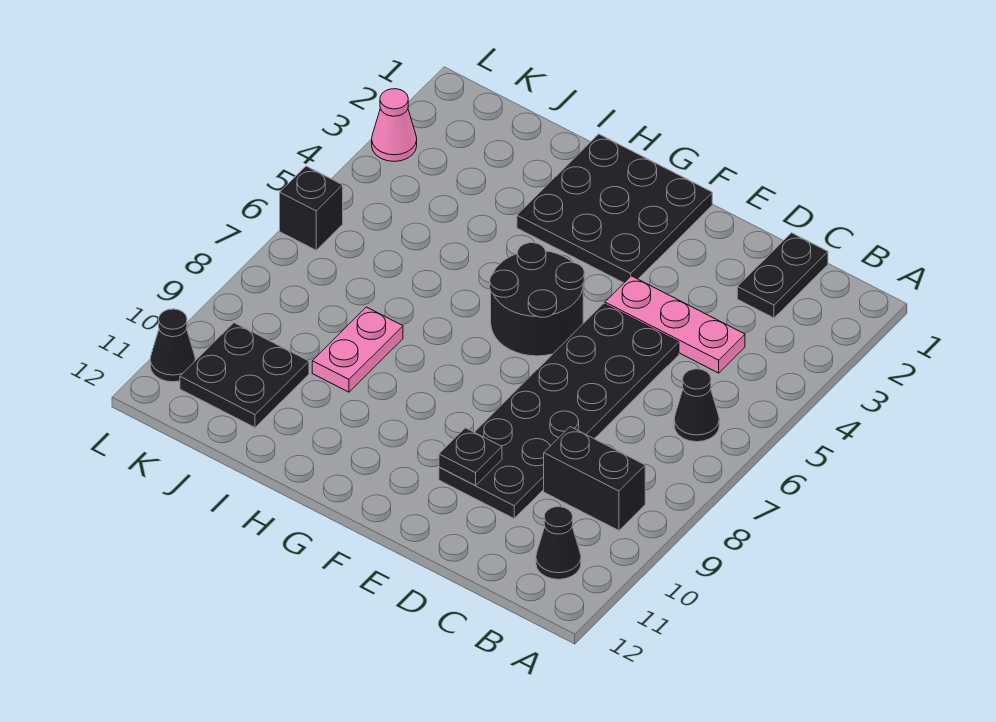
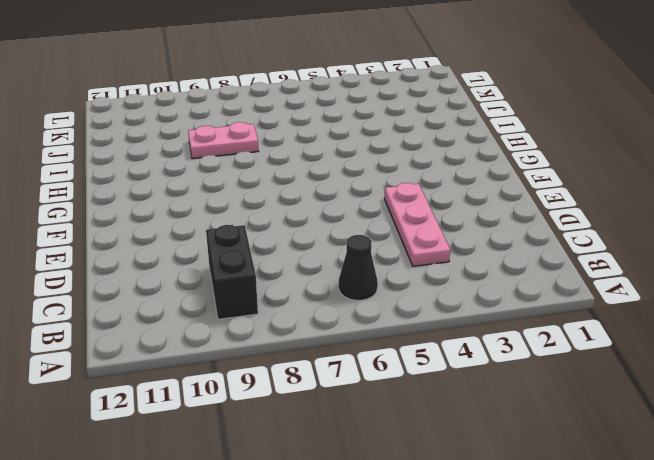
none -> black cone B11 level 1
none -> black plate C1:C2 level 1
none -> black plate D5:E10 level 1

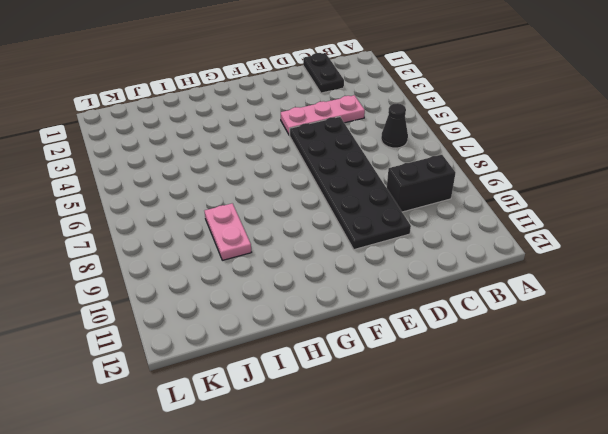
none -> black cone B11 level 1
none -> black plate F1:H3 level 1
none -> black round brick F5:G6 level 1

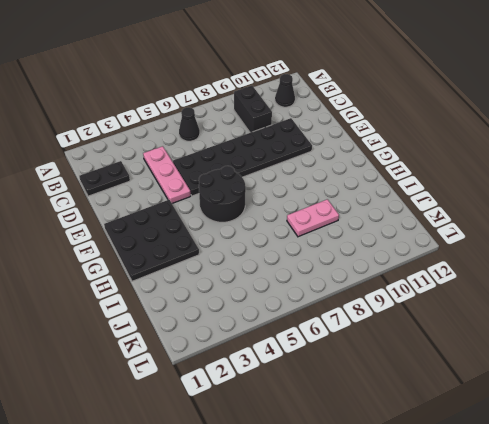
none -> black plate J10:K11 level 1
none -> pink cone L3 level 1
none -> black brick L6 level 1

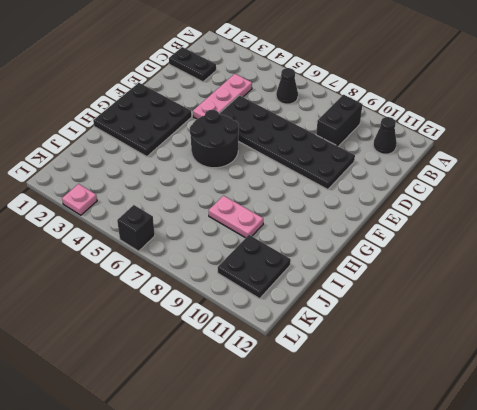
pink plate L3 level 1 -> pink cone L3 level 1
none -> black cone L11 level 1
none -> black plate E10 level 2

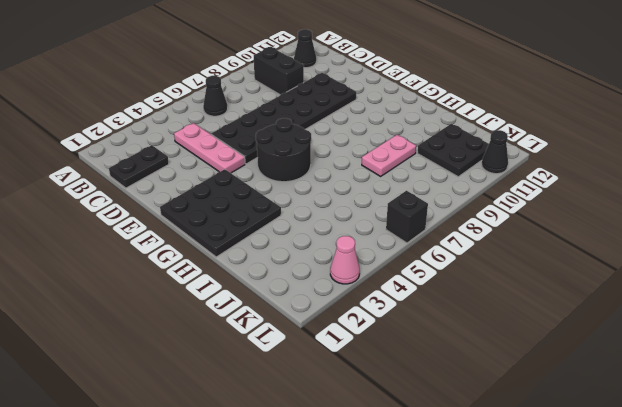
none -> black plate E10 level 2

